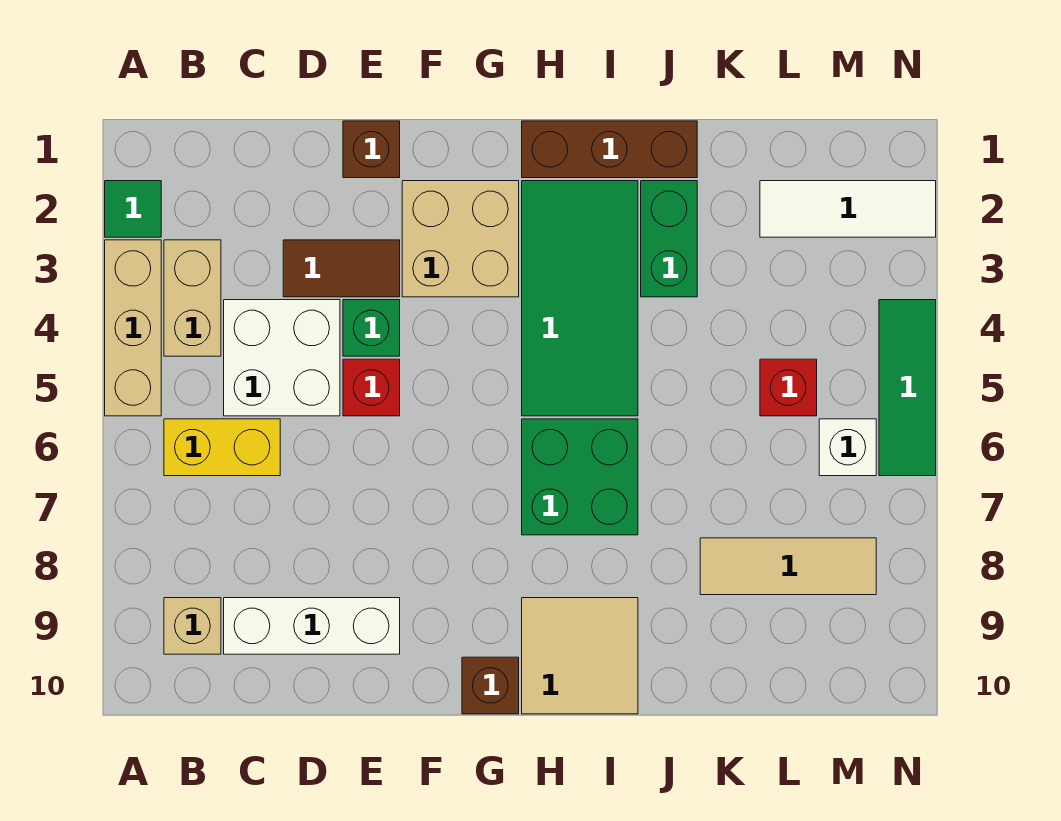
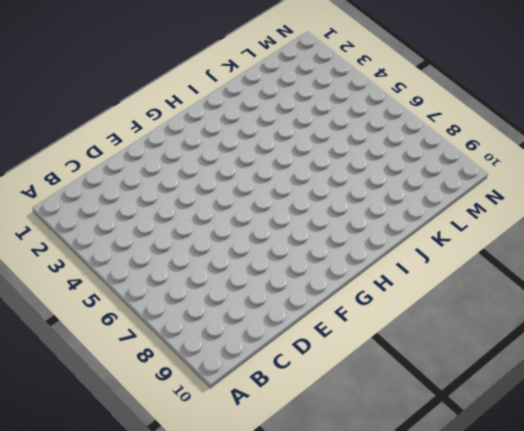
none -> green tile A2 level 1
none -> tan brick A3:A5 level 1
none -> tan brick B3:B4 level 1

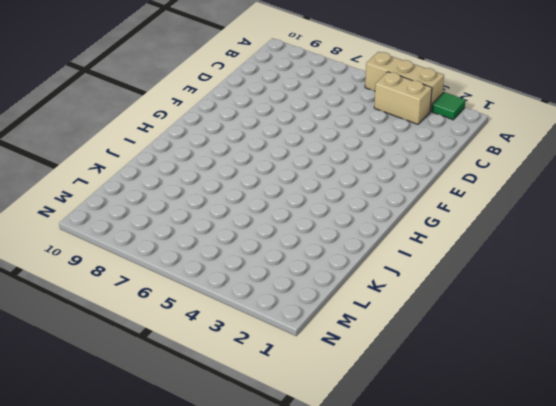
none -> yellow brick B6:C6 level 1
none -> tan brick B9 level 1
none -> white brick C4:D5 level 1

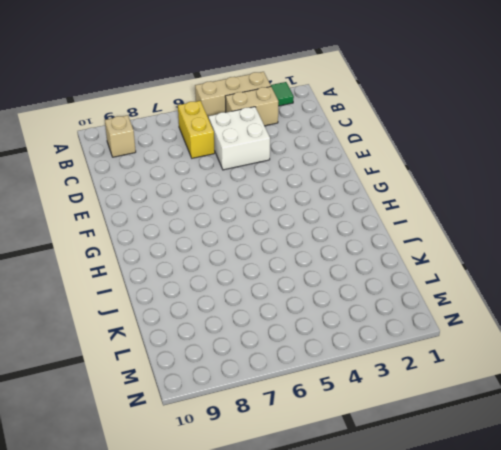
none -> white brick C9:E9 level 1
none -> brown tile D3:E3 level 1
none -> brown brick E1 level 1

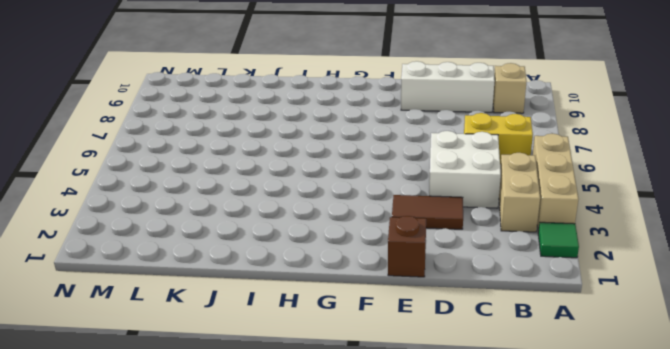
none -> green brick E4 level 1
none -> red brick E5 level 1
none -> tan brick F2:G3 level 1

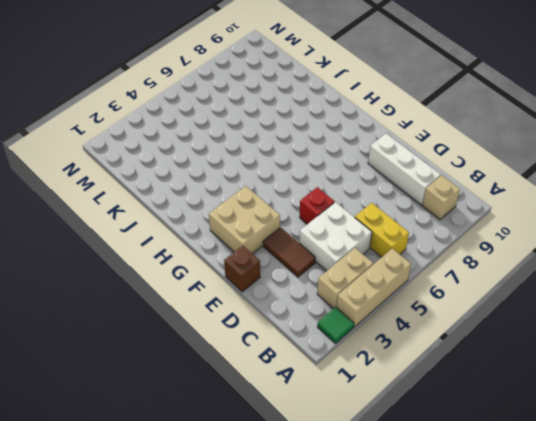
none -> green brick E4 level 1
none -> brown brick G10 level 1
none -> brown brick H1:J1 level 1

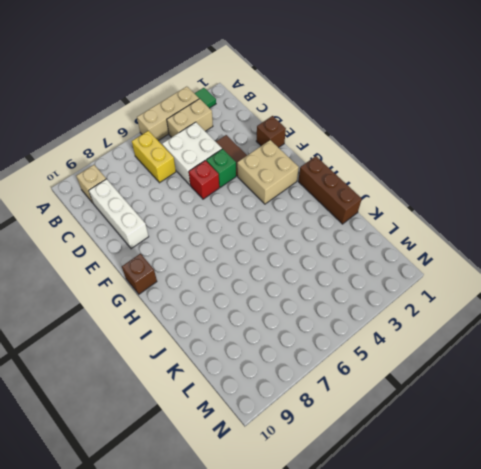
none -> green tile H2:I5 level 1
none -> green brick H6:I7 level 1
none -> tan tile H9:I10 level 1

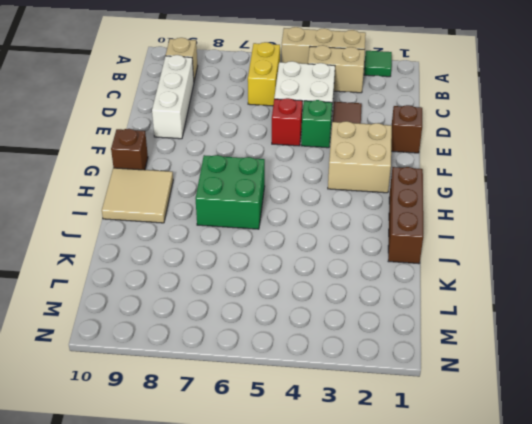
none -> green tile H2:I5 level 1
none -> green brick J2:J3 level 1
none -> tan tile K8:M8 level 1

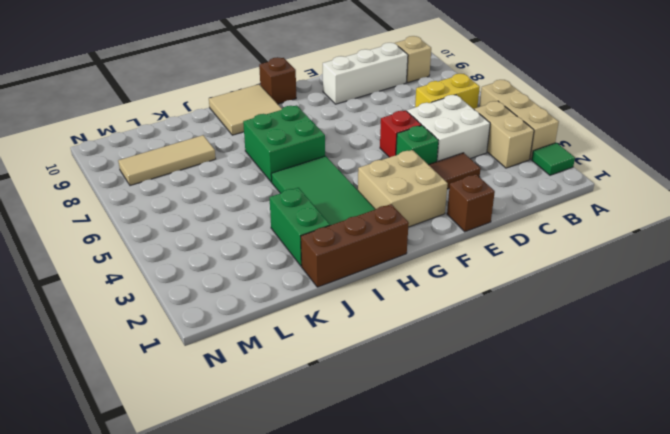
none -> white tile L2:N2 level 1
none -> red brick L5 level 1
none -> white brick M6 level 1

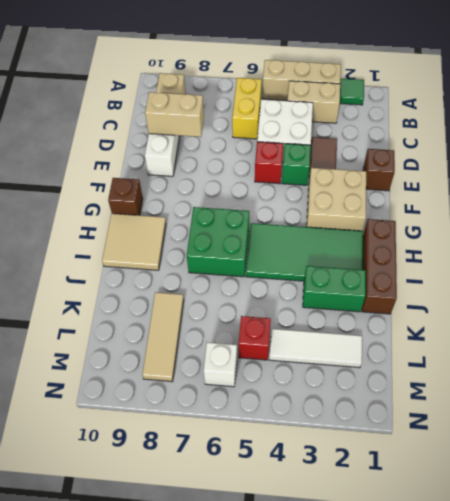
tan brick D8:D9 level 2 -> none
white tile L2:L4 level 1 -> white tile L2:N2 level 1
none -> green tile N4:N6 level 1

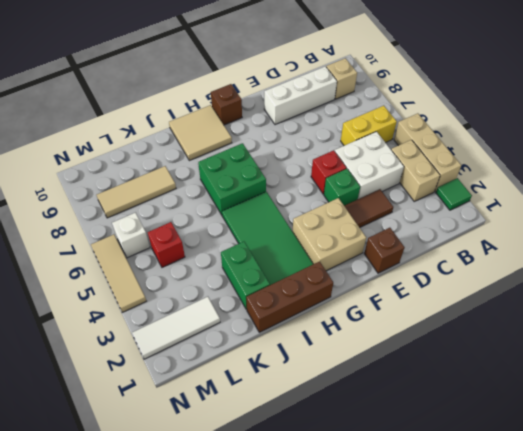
tan tile N4:N6 level 1 -> green tile N4:N6 level 1

